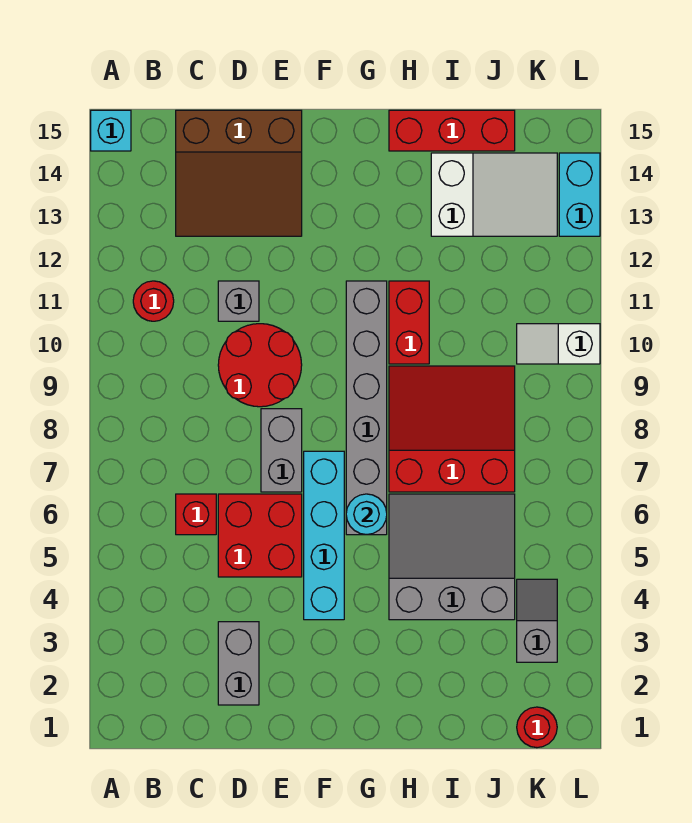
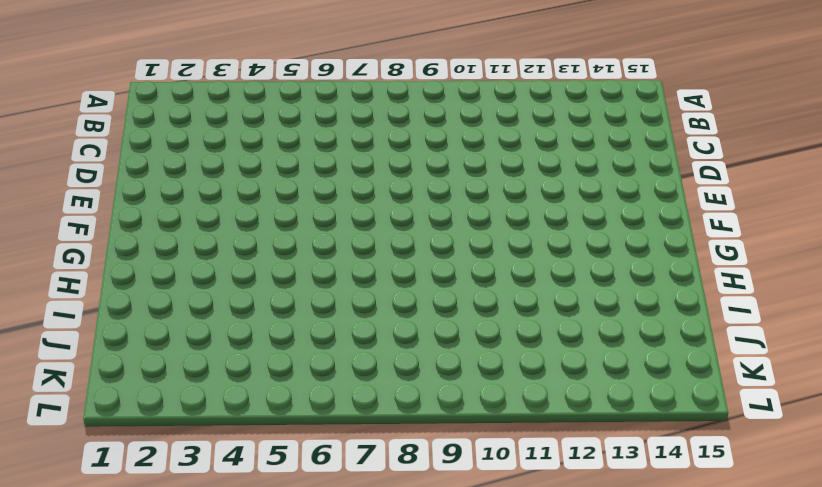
none -> cyan brick A15 level 1
none -> red round brick B11 level 1
none -> red brick C6 level 1

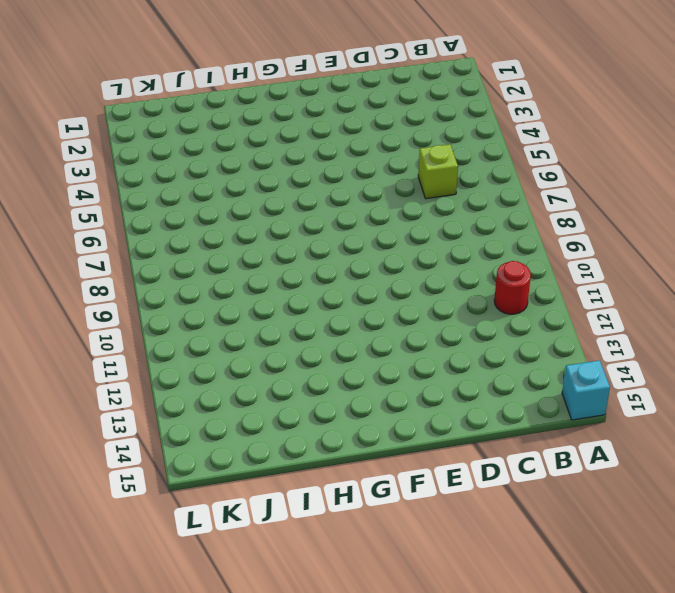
lime brick C6 level 1 -> red brick C6 level 1
none -> brown slope C13:E15 level 1 top 15
none -> grey brick D2:D3 level 1
none -> red brick D5:E6 level 1

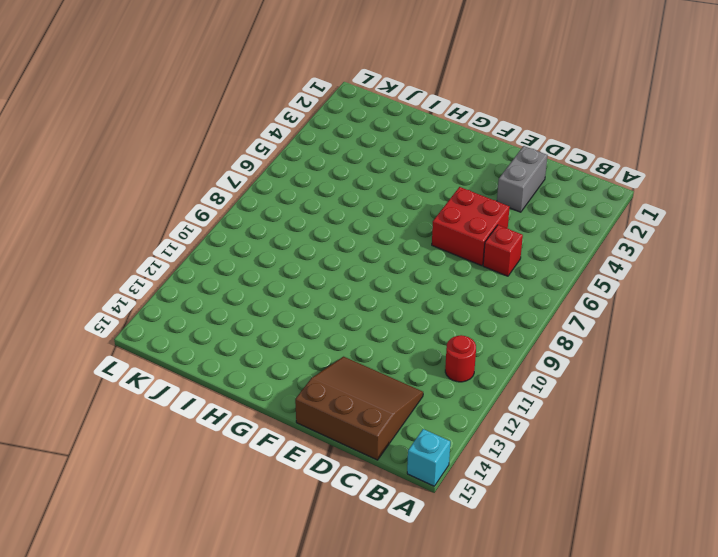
none -> red round brick D9:E10 level 1
none -> grey brick D11 level 1
none -> grey brick E7:E8 level 1

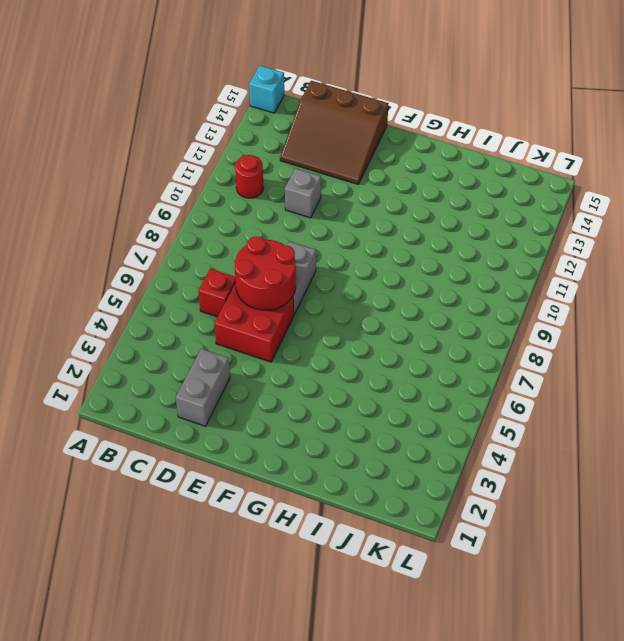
red round brick D6:E7 level 2 -> red round brick D9:E10 level 1
none -> cyan brick F4:F7 level 1
none -> grey brick G6:G11 level 1
none -> grey slope H4:J6 level 1 top 4

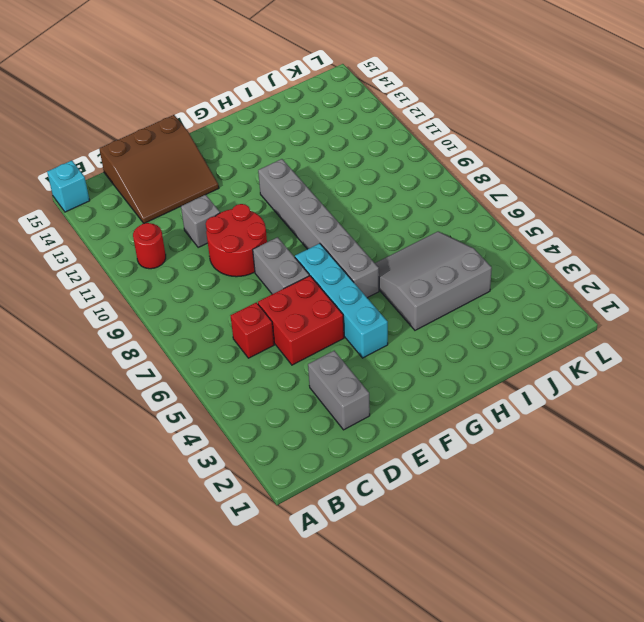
none -> red slope H7:J9 level 1 top 7
none -> red brick H10:H11 level 1
none -> red brick H15:J15 level 1

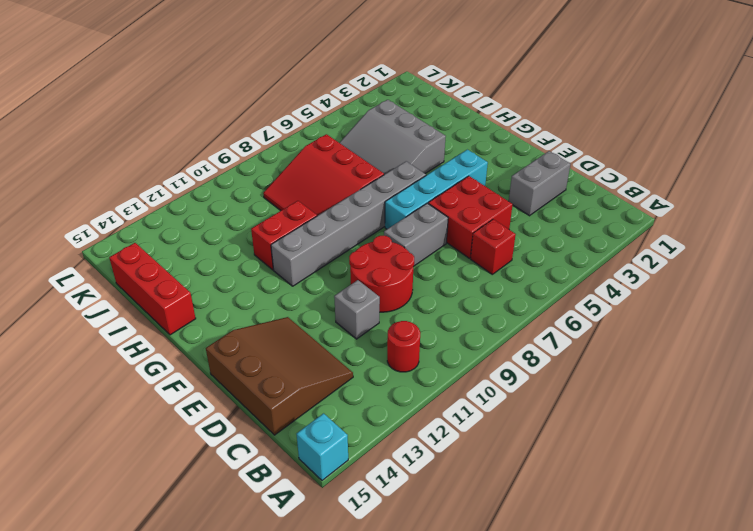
none -> white slope I13:K14 level 1 top I
none -> red round brick K1 level 1
none -> grey slope K3:K4 level 1 top 3

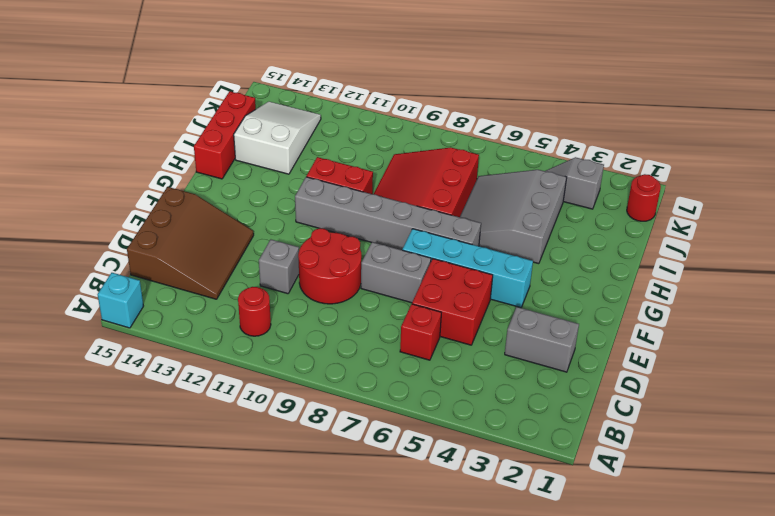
none -> white slope K10:L10 level 1 top L
none -> cyan brick L13:L14 level 1
none -> cyan round brick G6 level 2

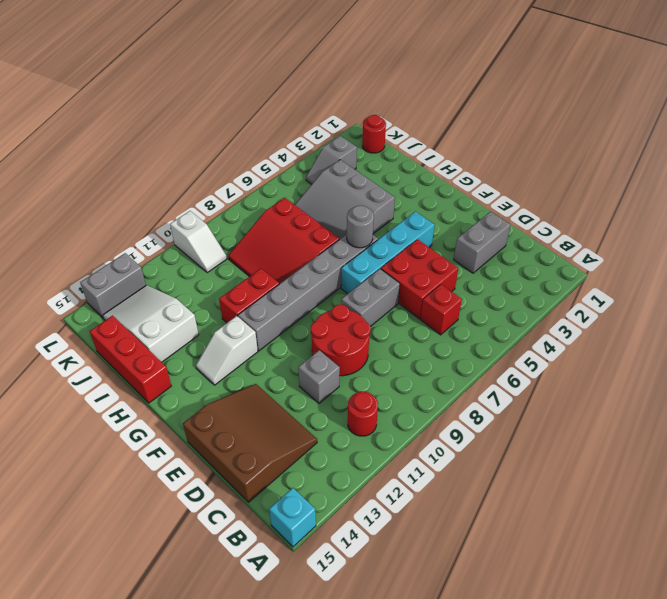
grey round brick G6 level 2 -> cyan round brick G6 level 2
white slope G12:G13 level 1 top 12 -> none
grey brick L13:L14 level 1 -> cyan brick L13:L14 level 1

